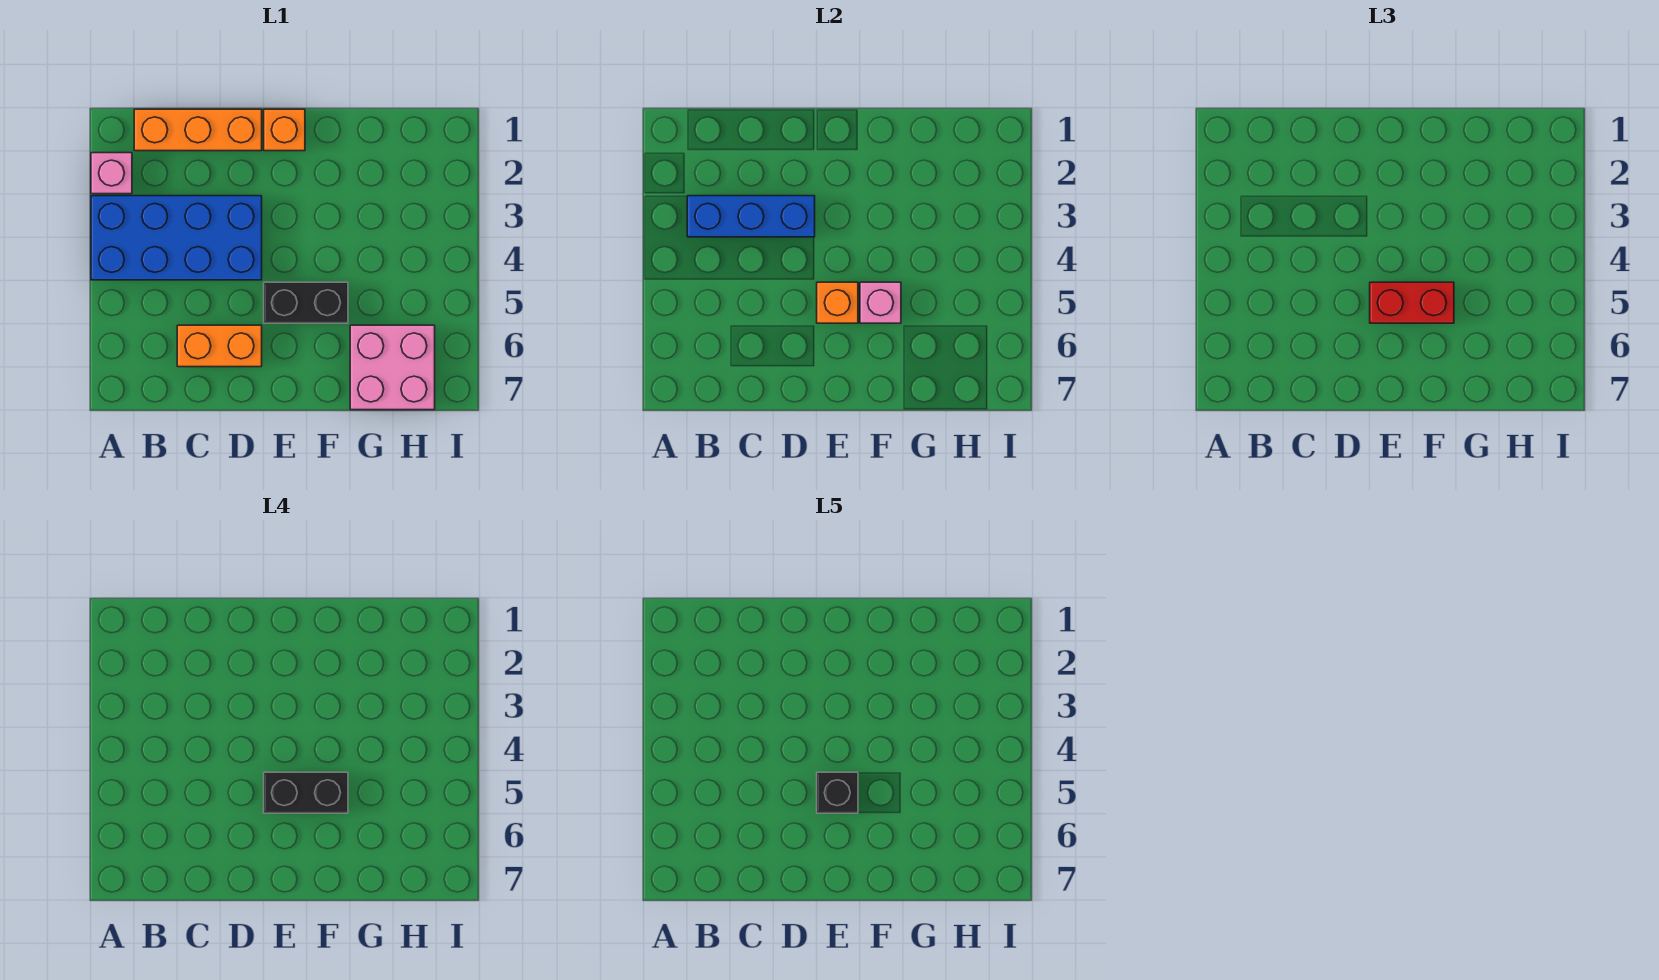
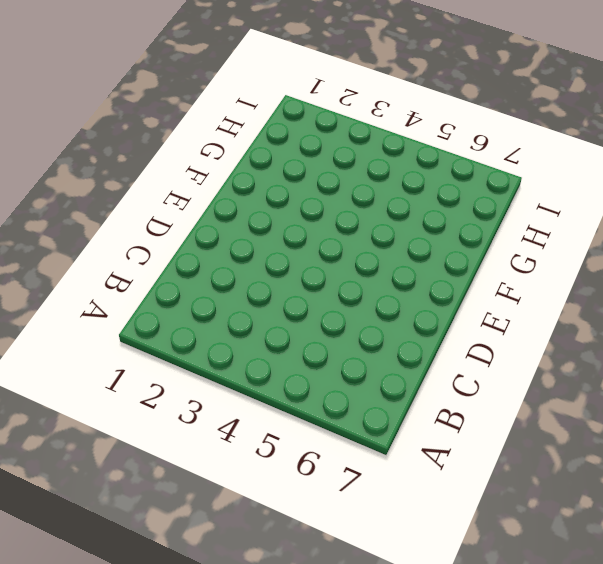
none -> pink brick A2 level 1
none -> blue brick A3:D4 level 1
none -> orange brick B1:D1 level 1

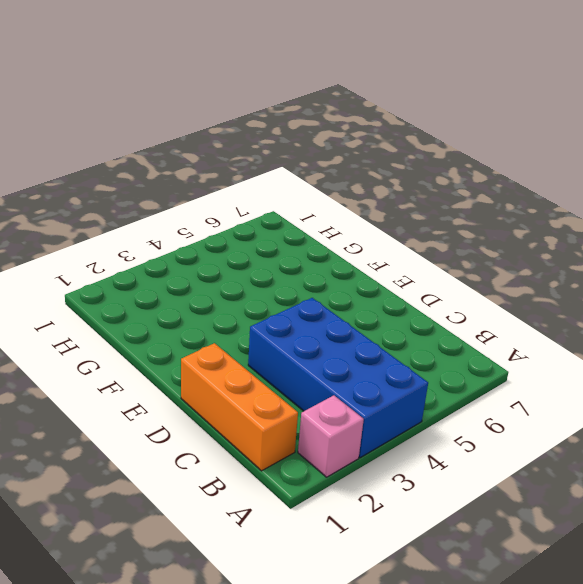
none -> orange brick C6:D6 level 1
none -> orange brick E1 level 1
none -> black brick E5:F5 level 1

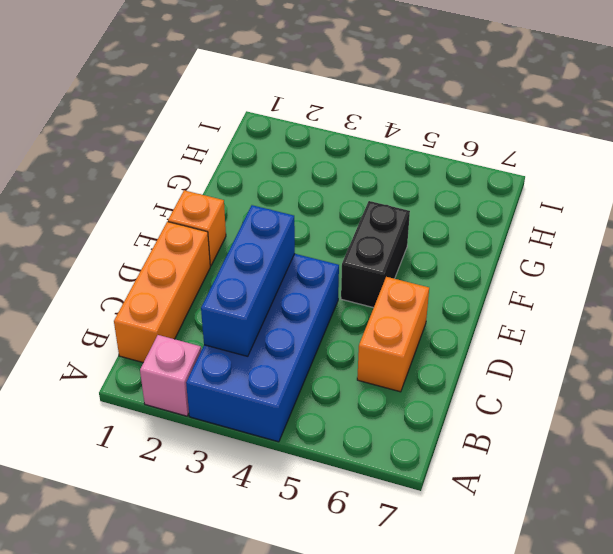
none -> pink brick G6:H7 level 1
none -> orange brick E5 level 2
none -> pink brick F5 level 2

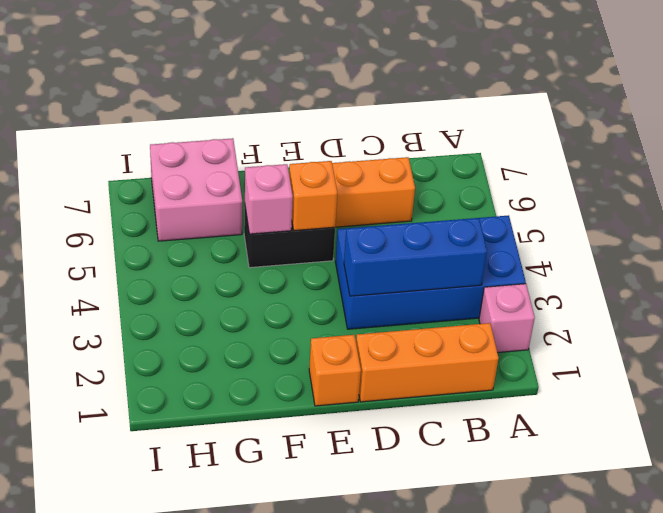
none -> red brick E5:F5 level 3
none -> black brick E5:F5 level 4
none -> black brick E5 level 5

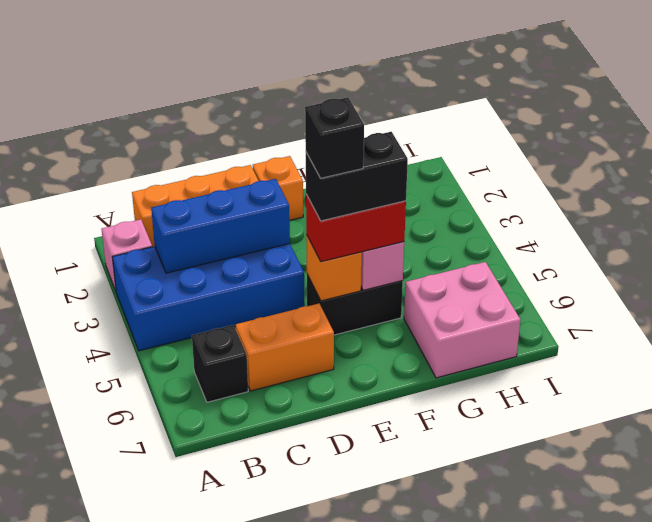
black brick B6 level 1 -> none

